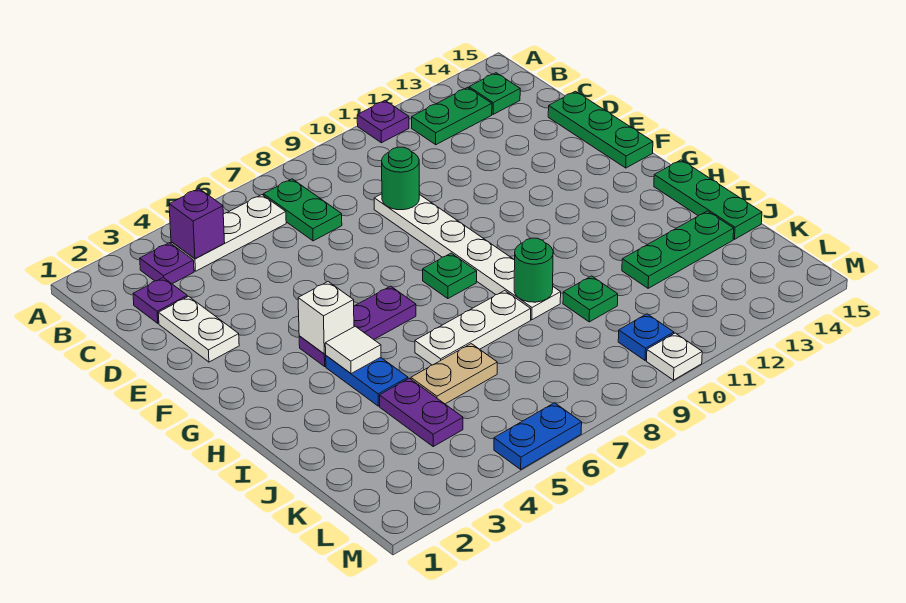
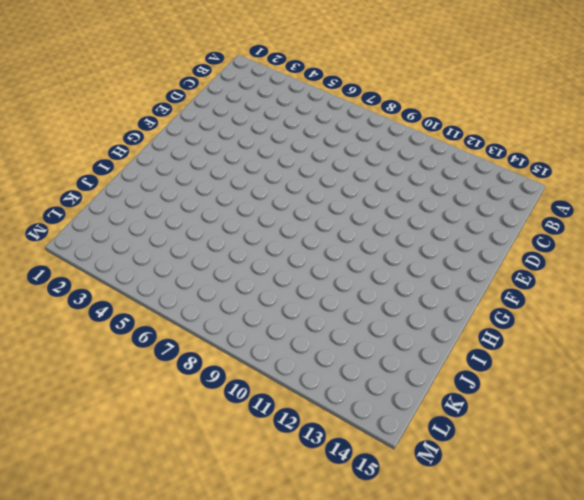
none -> purple plate A11 level 1
none -> purple plate B3 level 1
none -> white plate B4:B6 level 1

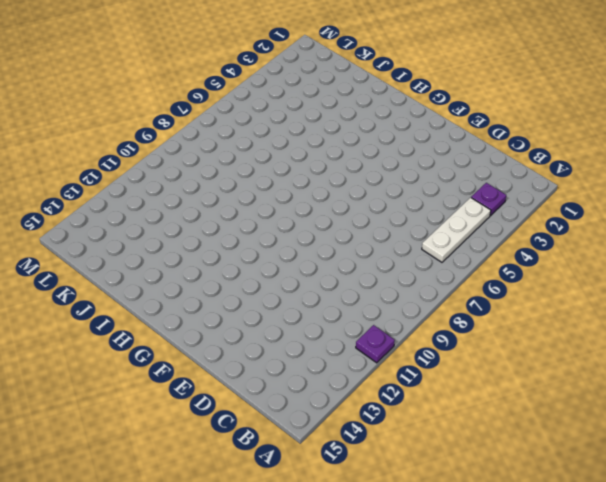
none -> green plate B7:C7 level 1
none -> green plate B12:B13 level 1
none -> green plate B14 level 1

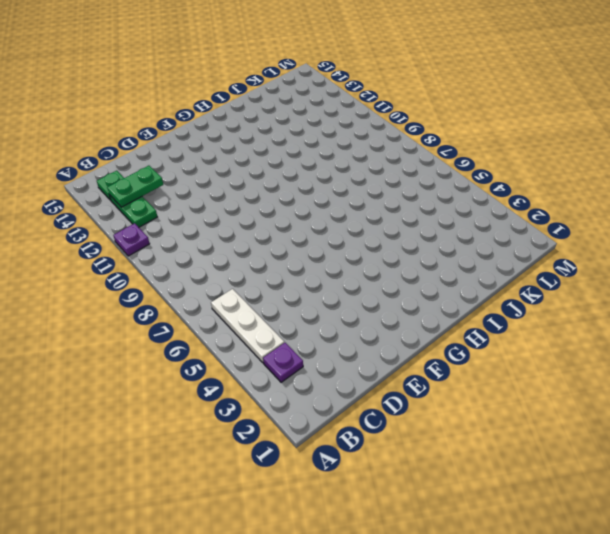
green plate B13:C13 level 2 -> green plate B7:C7 level 1
none -> purple plate C2 level 1
none -> white plate D2:E2 level 1
none -> white plate D9:I9 level 1

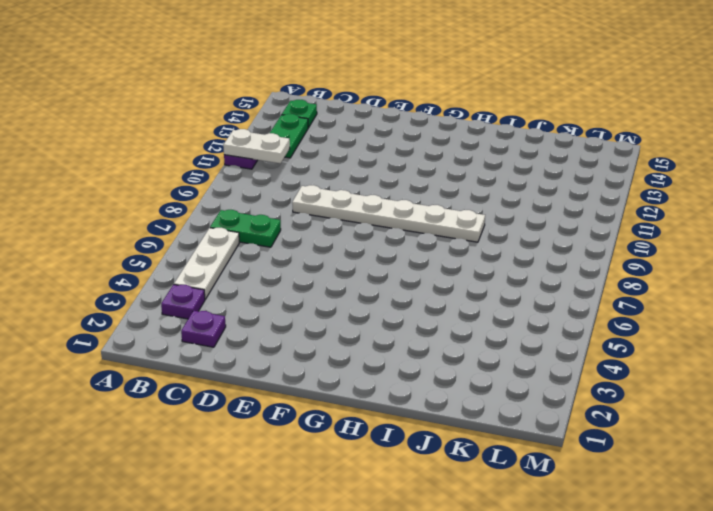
white plate A11:B11 level 2 -> white plate D2:E2 level 1
none -> green plate D15:F15 level 1
none -> purple plate G4:G6 level 1
none -> green plate G8 level 1

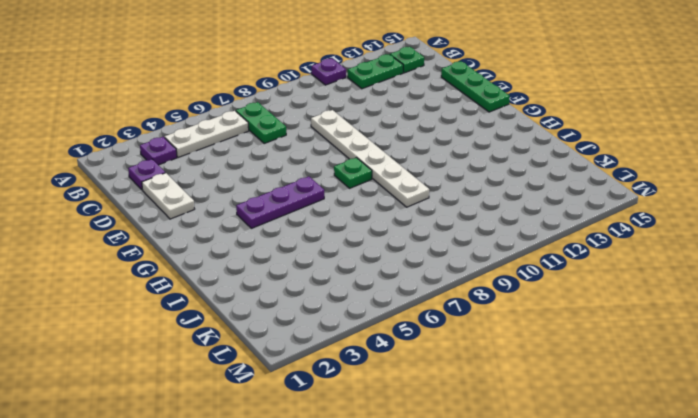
none -> blue plate H4:I4 level 1
none -> green plate H15:J15 level 1
none -> white plate I6:I8 level 1

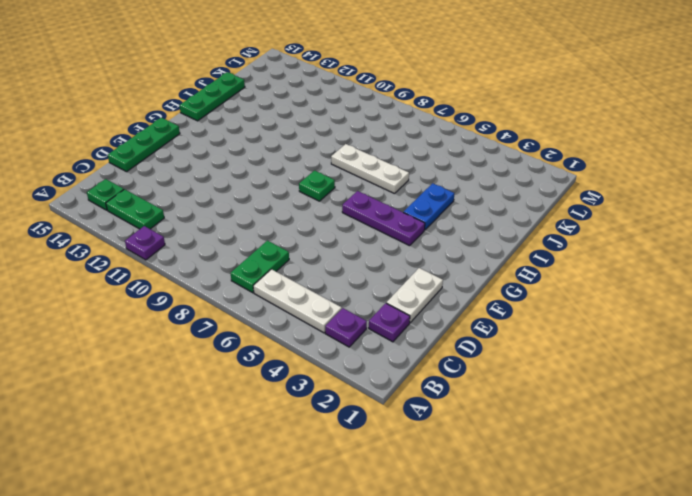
none -> white plate D9:I9 level 1
none -> purple plate J4:K4 level 1
none -> tan plate J5:J6 level 1

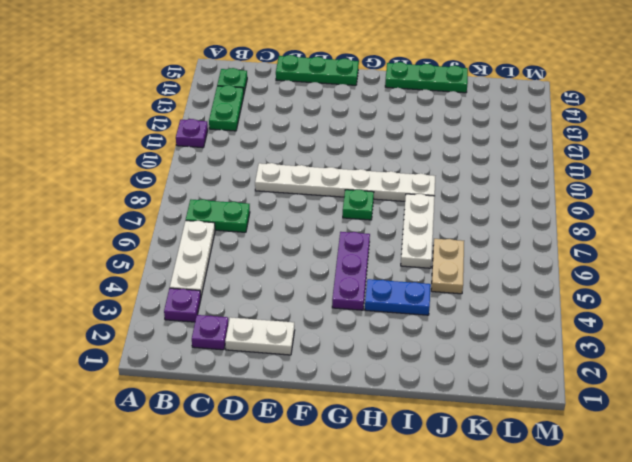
none -> purple plate J4:K4 level 1
none -> green plate J10 level 1
none -> green plate J12:J14 level 1

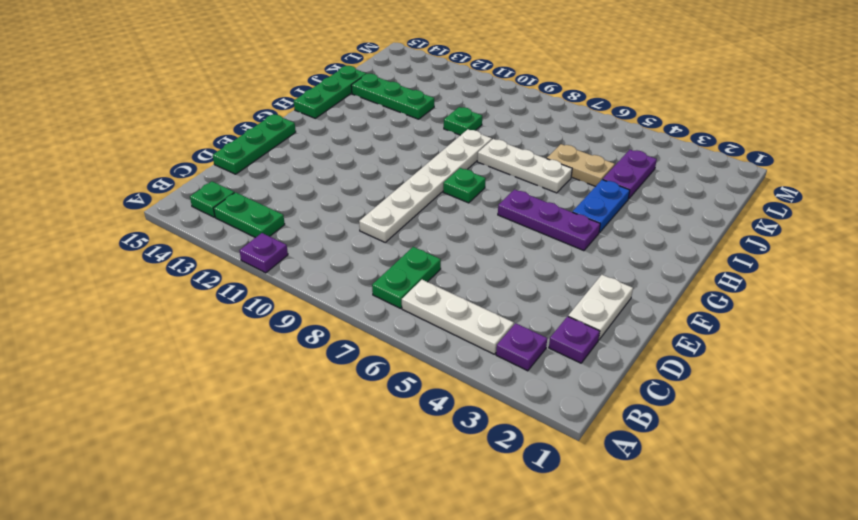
none -> blue plate L10 level 1
none -> blue plate M5:M6 level 1
none -> white plate M10 level 1

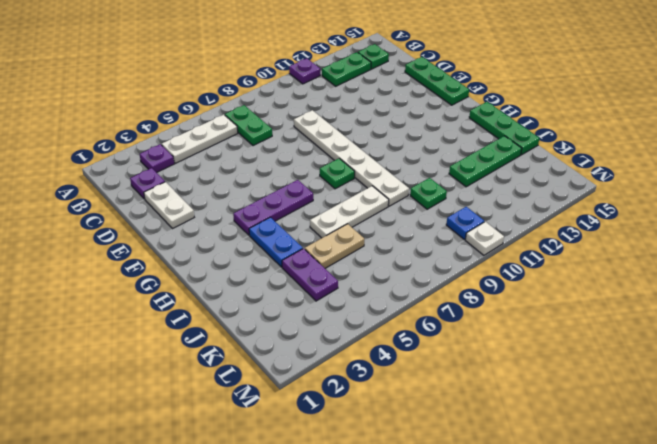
none -> blue plate M5:M6 level 1
none -> purple brick B4 level 2
none -> green round brick D9 level 2

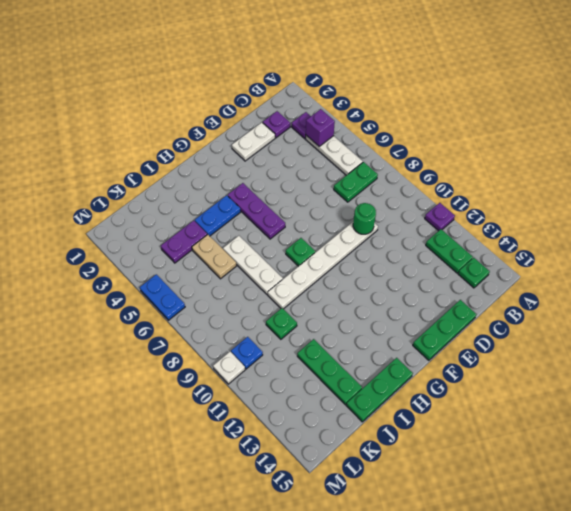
none -> white brick G4 level 2
none -> white tile H4 level 2
none -> green round brick I9 level 2

